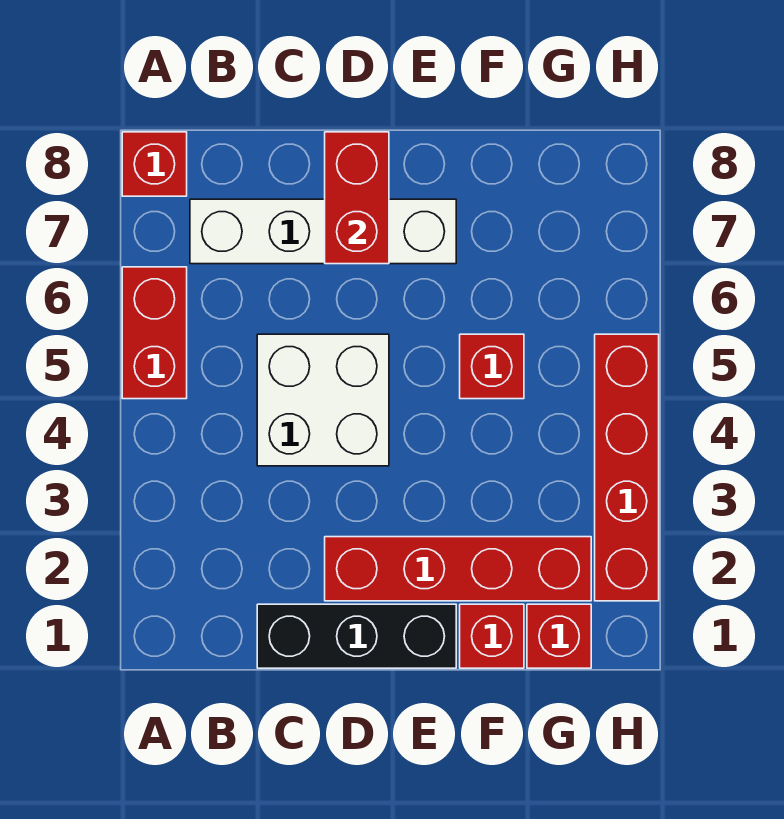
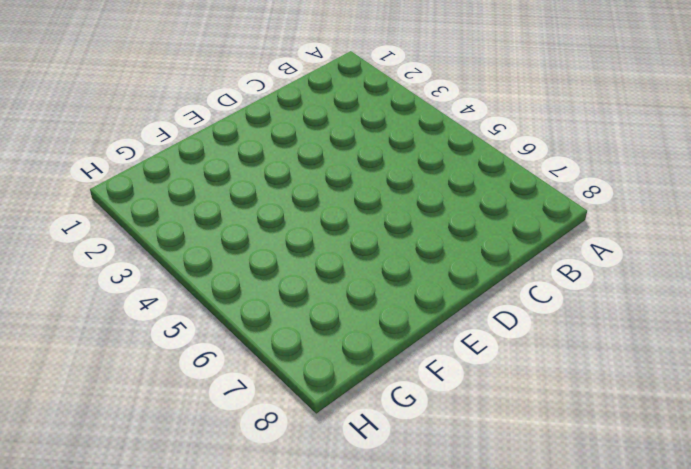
none -> red brick A5:A6 level 1
none -> red brick A8 level 1

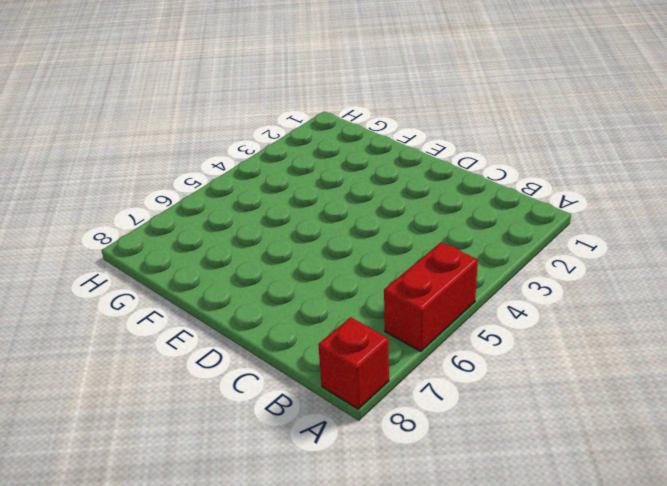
none -> white brick B7:E7 level 1
none -> black brick C1:E1 level 1

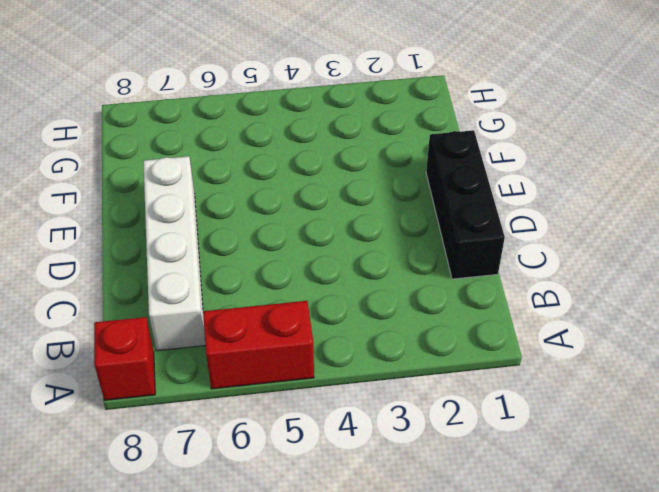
none -> white brick C4:D5 level 1
none -> red brick D2:G2 level 1

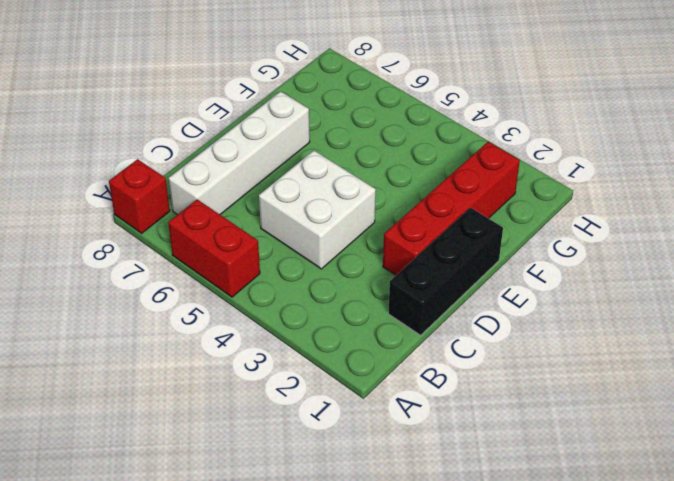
none -> red brick F1 level 1
none -> red brick F5 level 1

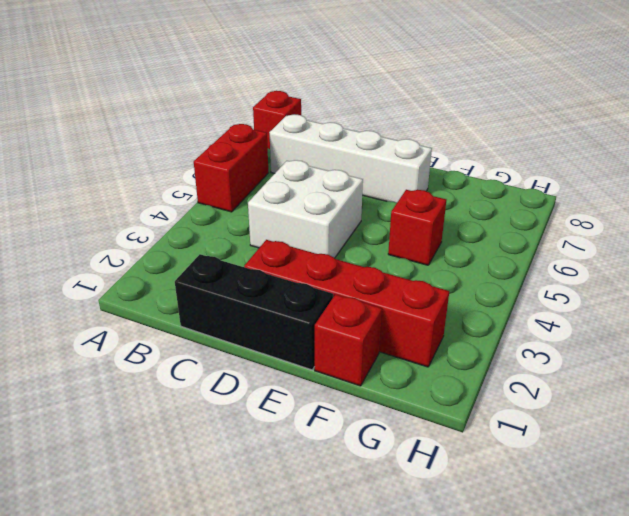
none -> red brick G1 level 1
none -> red brick H2:H5 level 1

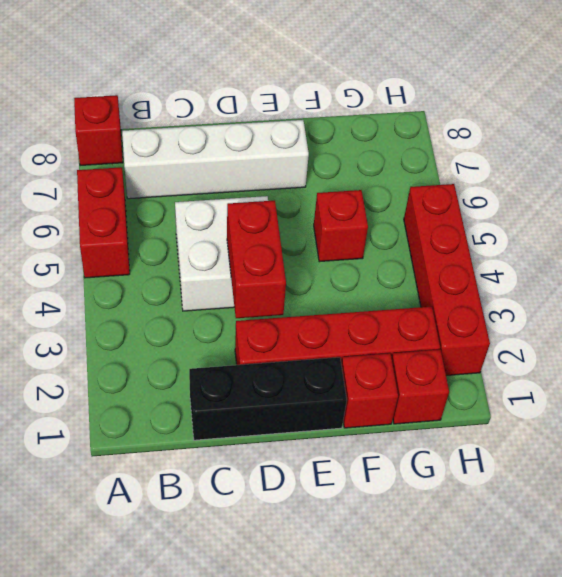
red brick D3:D4 level 2 -> red brick D7:D8 level 2

